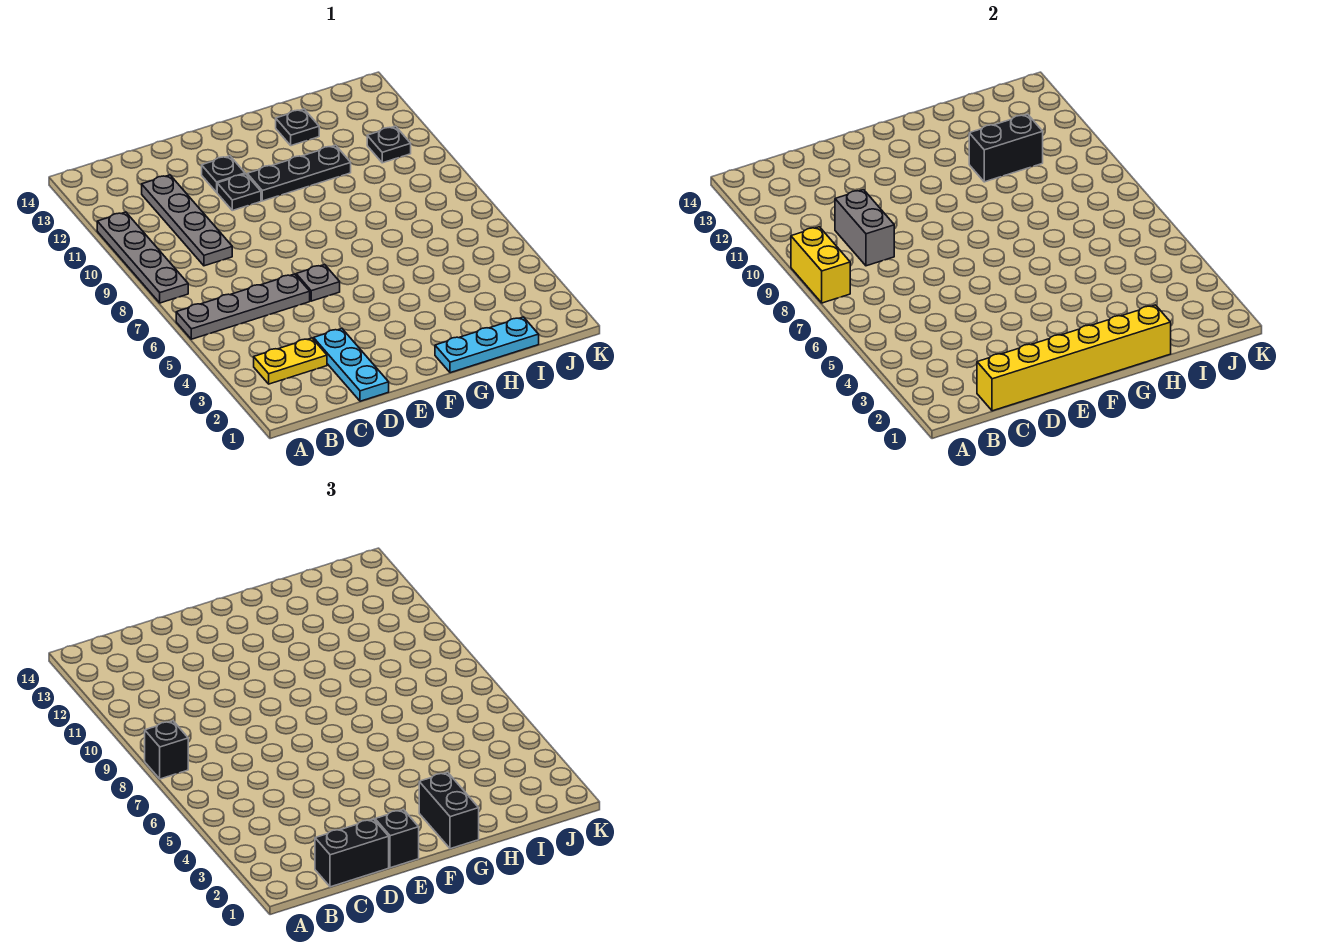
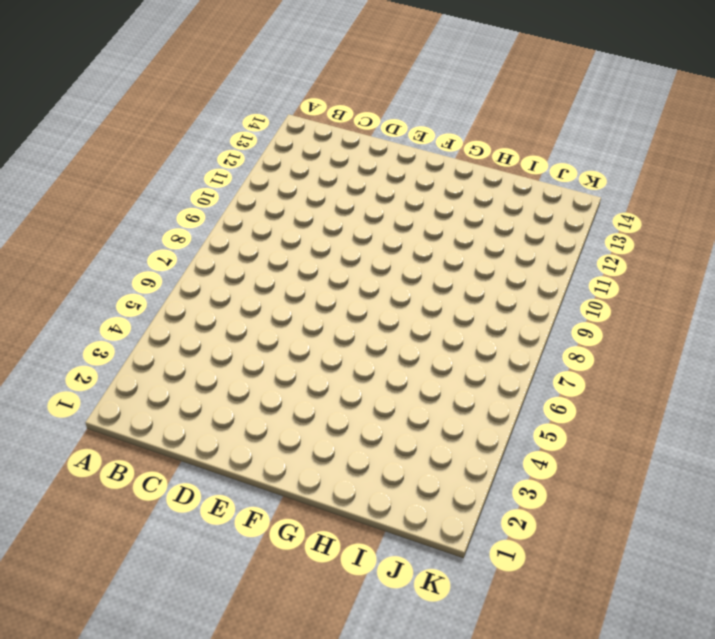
none -> grey plate A6:D6 level 1
none -> grey plate A8:A11 level 1
none -> yellow plate B3:C3 level 1

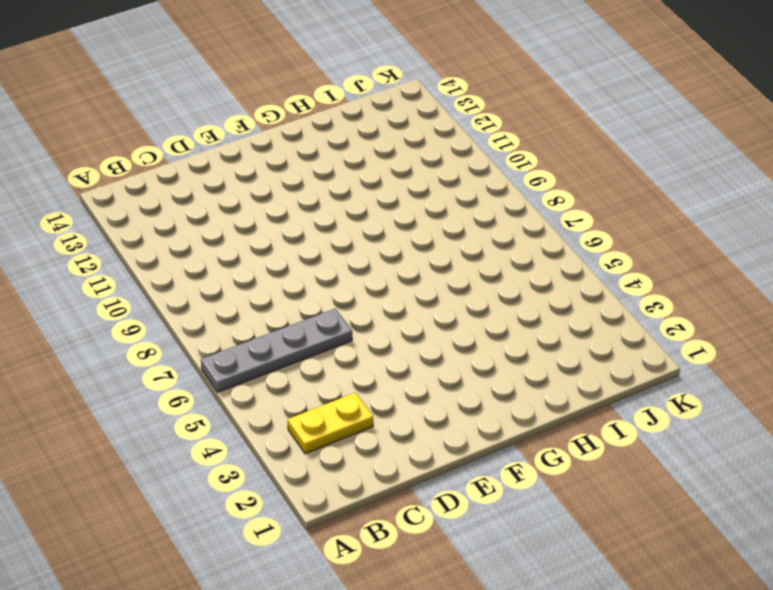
none -> grey plate A8:A11 level 1
none -> grey plate C9:C12 level 1
none -> cyan plate D1:D3 level 1

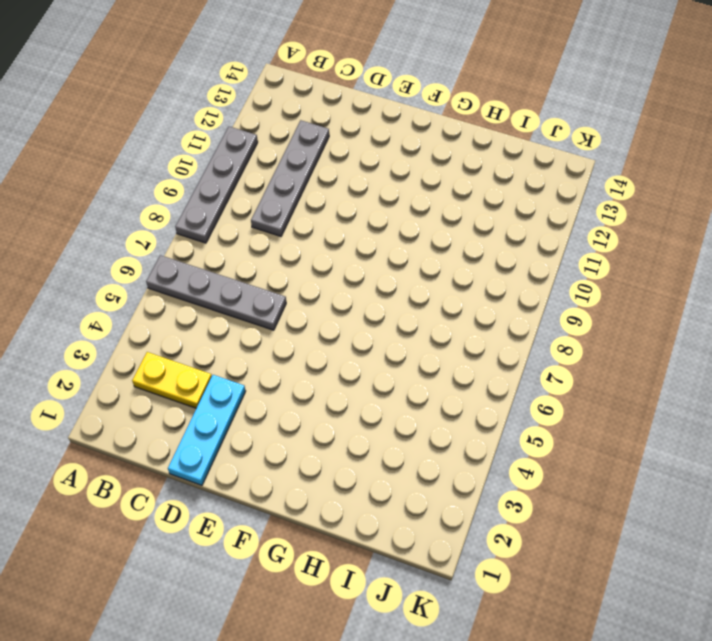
none -> grey plate E6 level 1
none -> black plate E11 level 1
none -> black plate E12 level 1

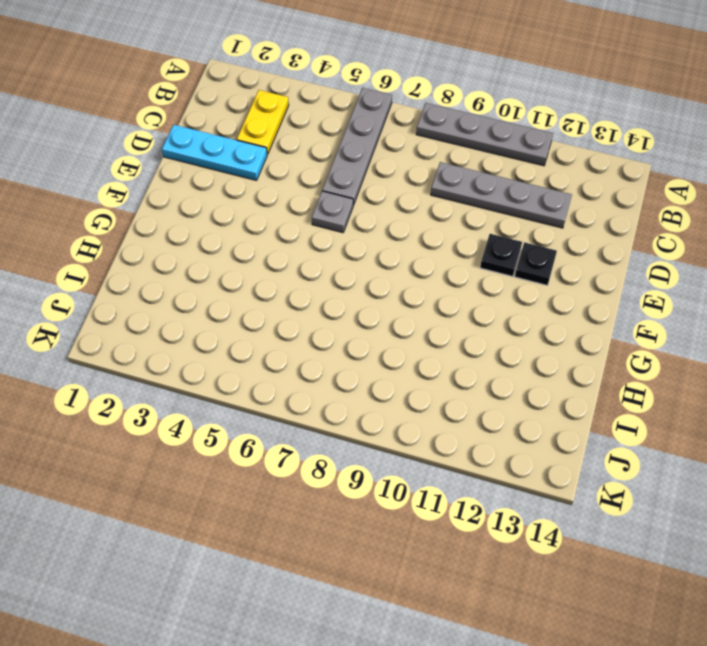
none -> black plate F11:H11 level 1
none -> cyan plate G1:I1 level 1
none -> black plate H13 level 1

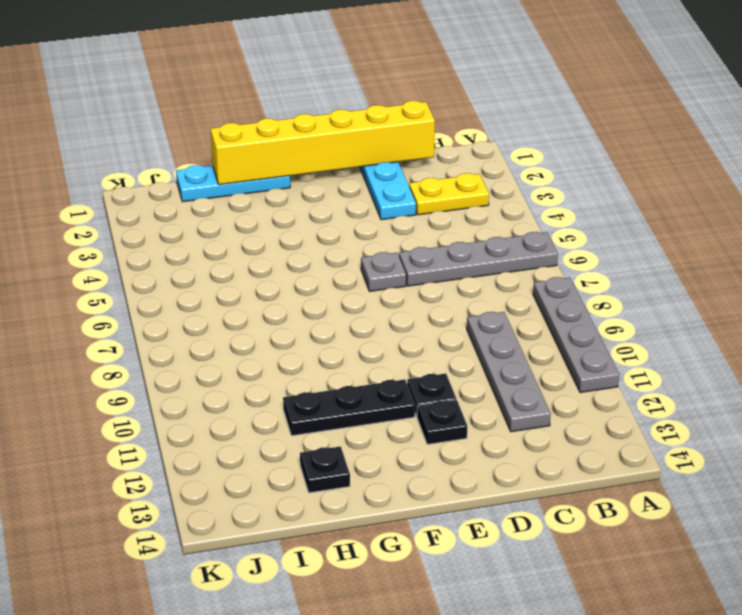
none -> black plate J11 level 1
none -> yellow brick A8:A9 level 2
none -> grey brick C9:C10 level 2

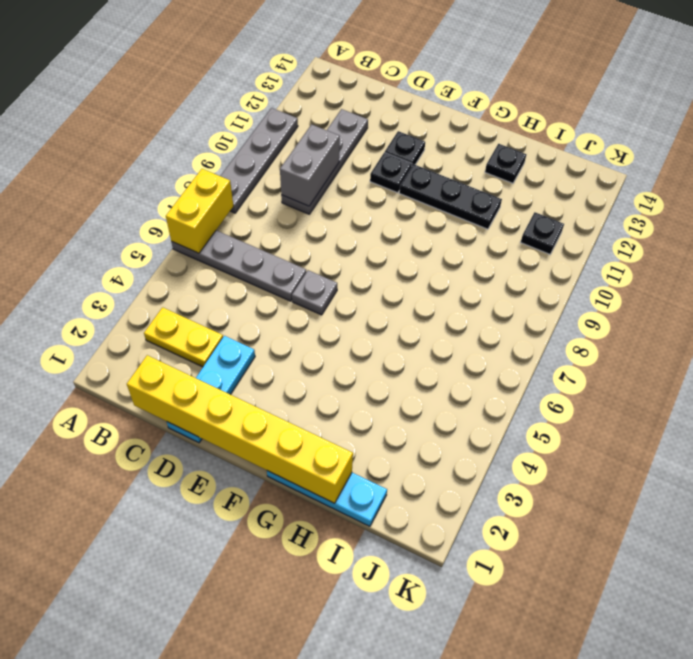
yellow brick A6:A7 level 2 -> yellow brick A8:A9 level 2
none -> black brick H11:I11 level 2
none -> black brick A8 level 3
none -> black brick C1:D1 level 3

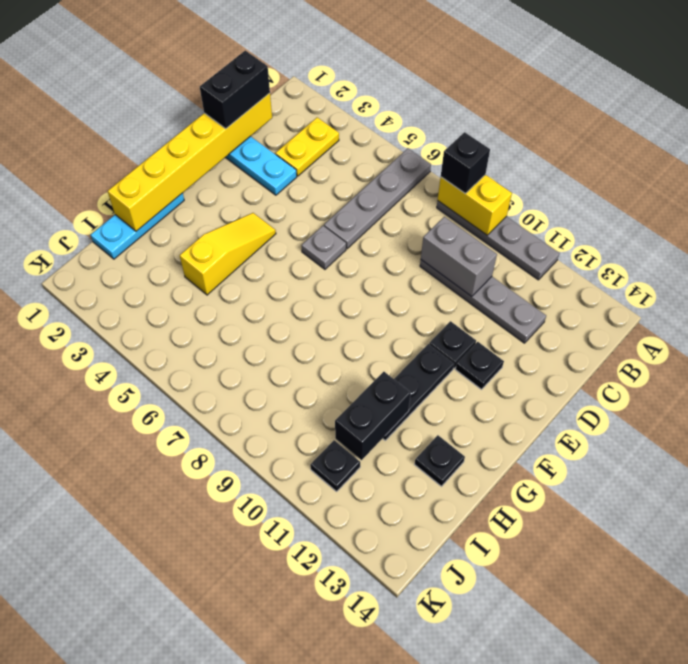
yellow slope F4:H4 level 1 top H -> none
none -> black brick E1 level 3
none -> black brick G1:G2 level 3

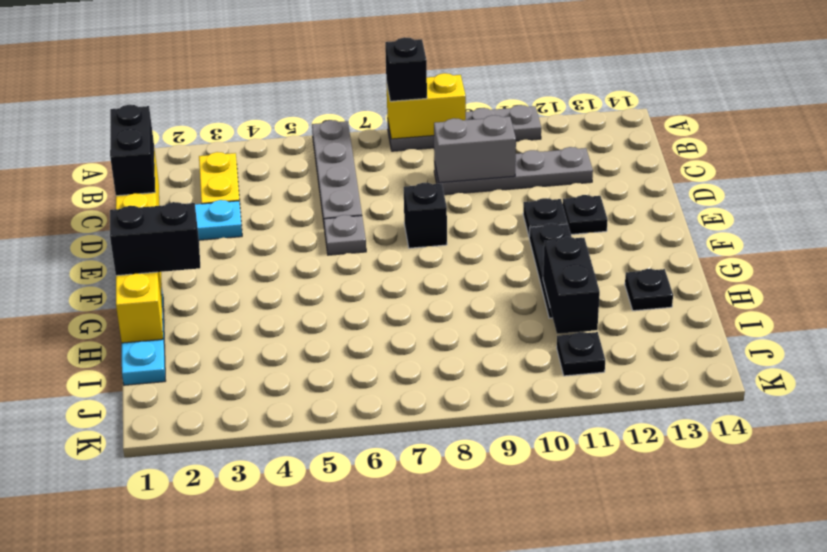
black brick E8 level 1 -> black brick E1 level 3

